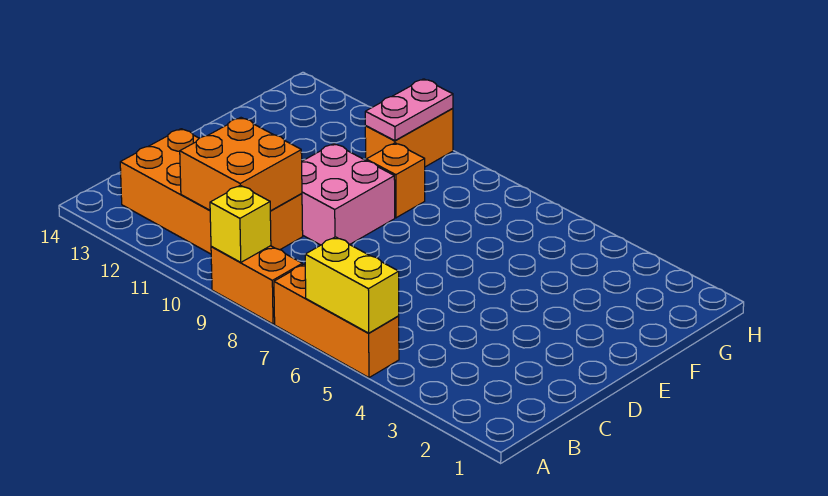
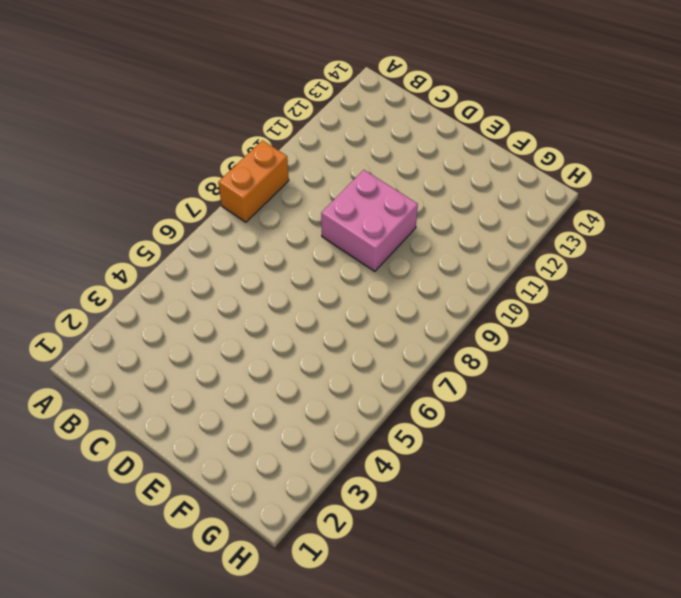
none -> orange brick A5:A7 level 1
none -> orange brick B10:C13 level 1

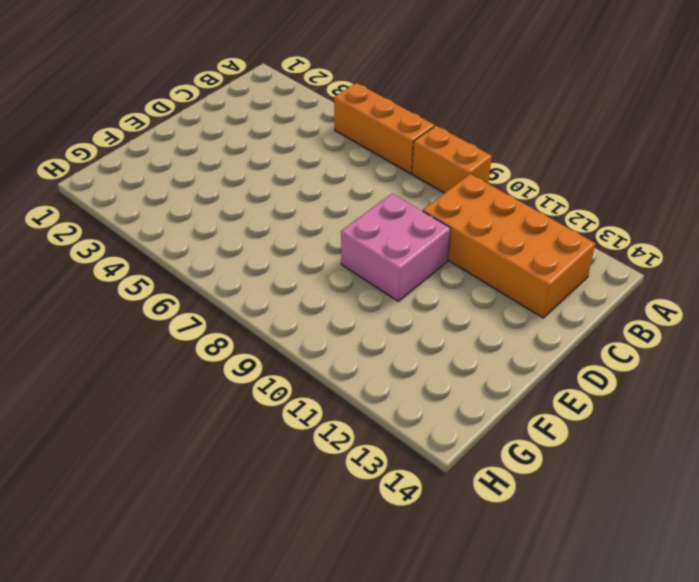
none -> orange brick F9 level 1
none -> orange brick G10:H10 level 1

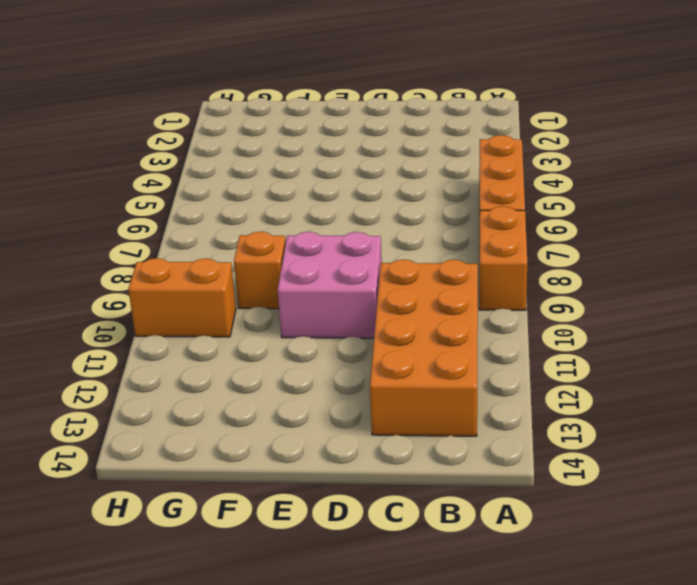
none -> yellow brick A5:A6 level 2
none -> yellow brick A9 level 2

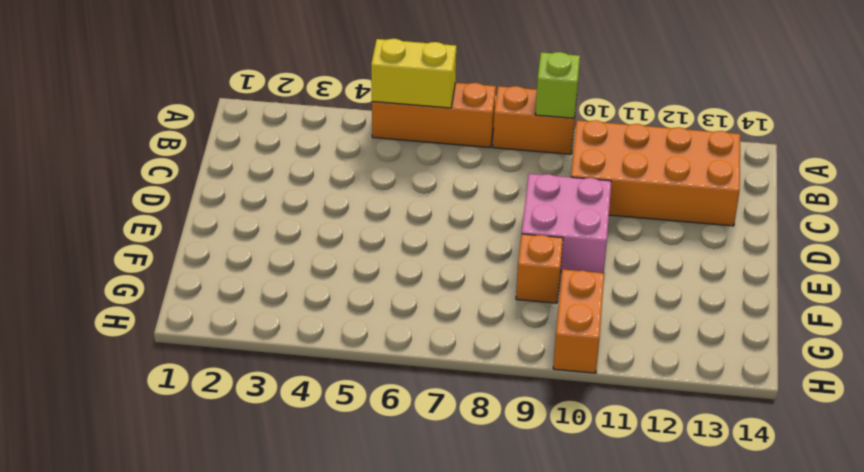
lime brick A9 level 2 -> yellow brick A9 level 2
none -> orange brick B10:C11 level 2
none -> pink plate G10:H10 level 2

